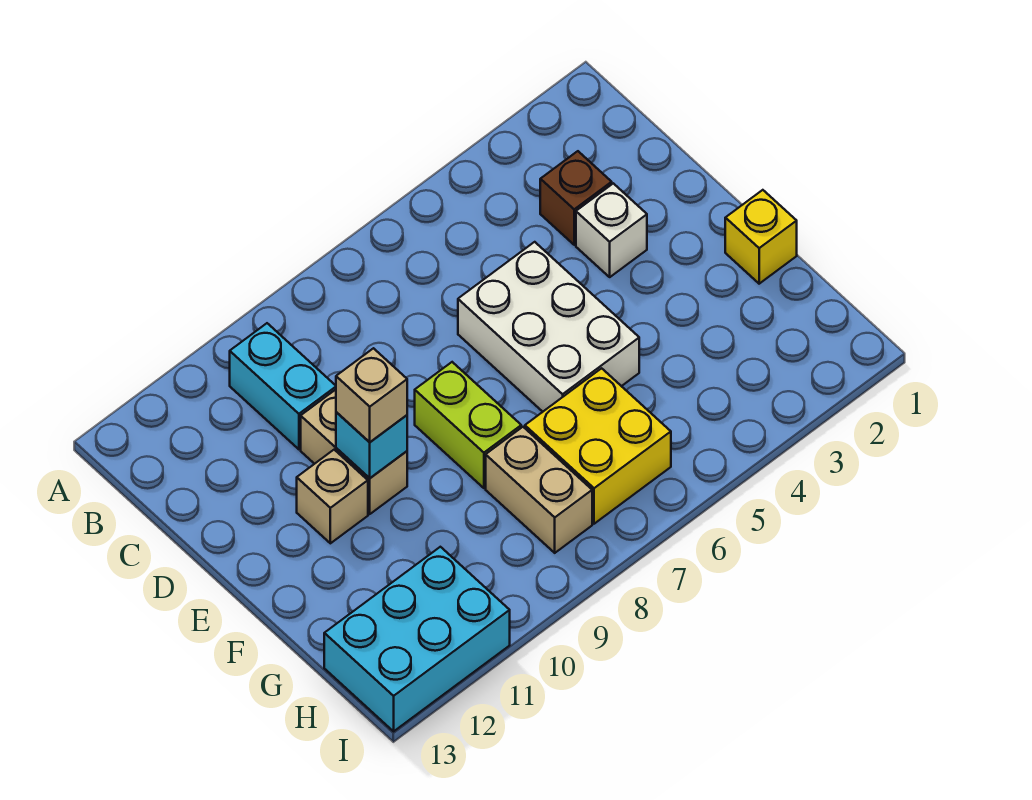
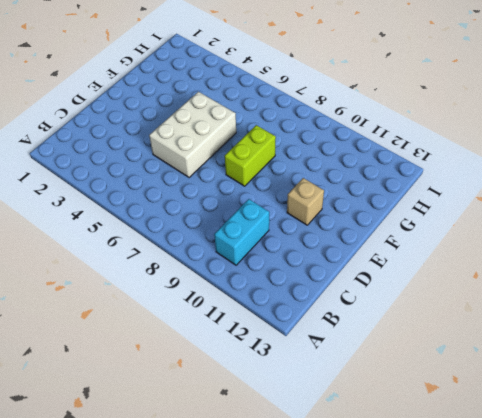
none -> brown brick C3 level 1
none -> white brick D3 level 1
none -> tan brick D10:E10 level 1

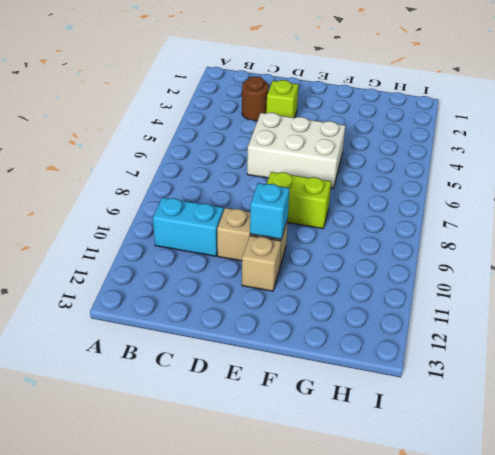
brown round brick C3 level 1 -> brown brick C3 level 1
lime brick D3 level 1 -> white brick D3 level 1
none -> yellow brick F1 level 1
none -> yellow brick G6:H7 level 1
none -> tan brick G8:H8 level 1

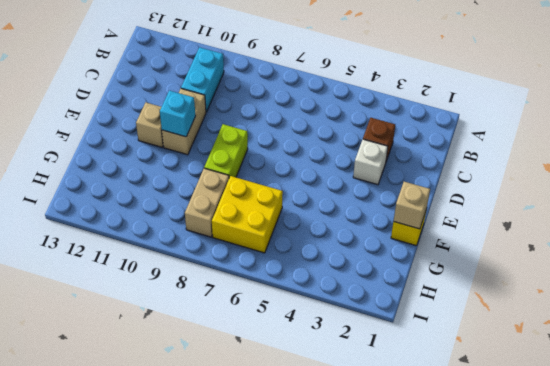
tan brick F1 level 2 -> tan brick E10 level 3
none -> white brick D5:F6 level 1
none -> cyan brick H11:I13 level 1

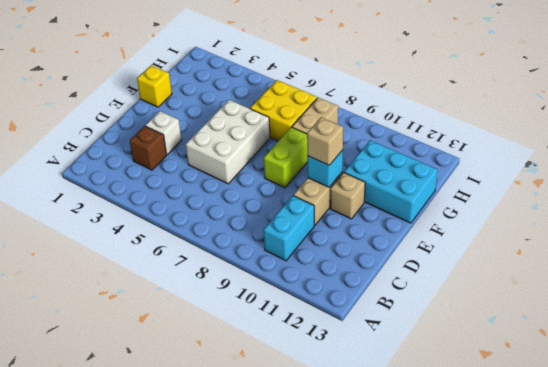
cyan brick F11:G13 level 1 -> cyan brick H11:I13 level 1

